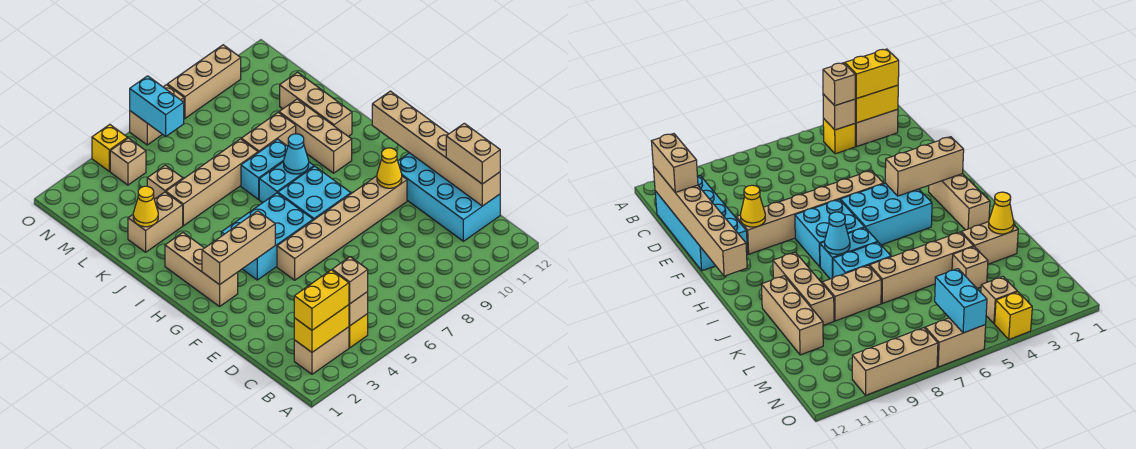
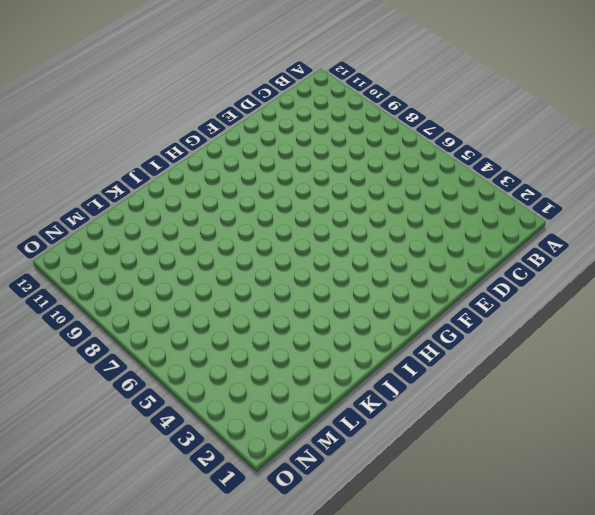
none -> tan brick B2:B3 level 1
none -> yellow brick B4 level 1
none -> cyan brick C11:F12 level 1
none -> tan brick F5:F10 level 1

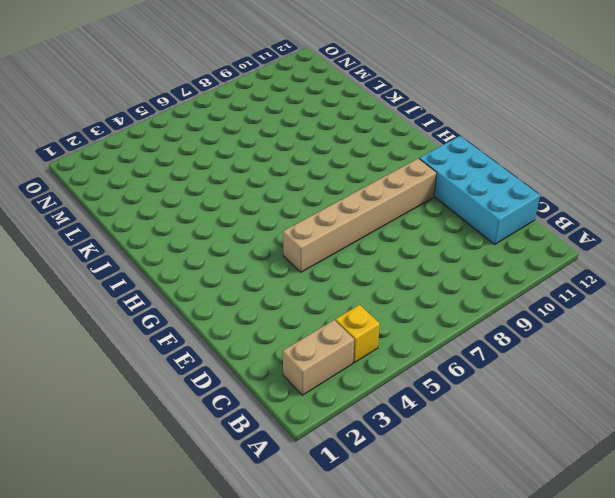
none -> tan brick G2:I2 level 1
none -> cyan brick G4:H6 level 1
none -> cyan brick G7:H8 level 1
none -> cyan brick I7:I8 level 1

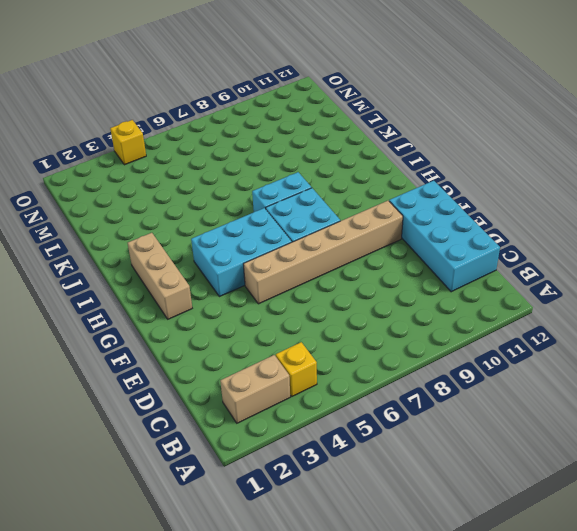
none -> tan brick I10:K10 level 1
none -> cyan brick J7:J8 level 1
none -> tan brick J11:L11 level 1
none -> tan brick K2:K3 level 1

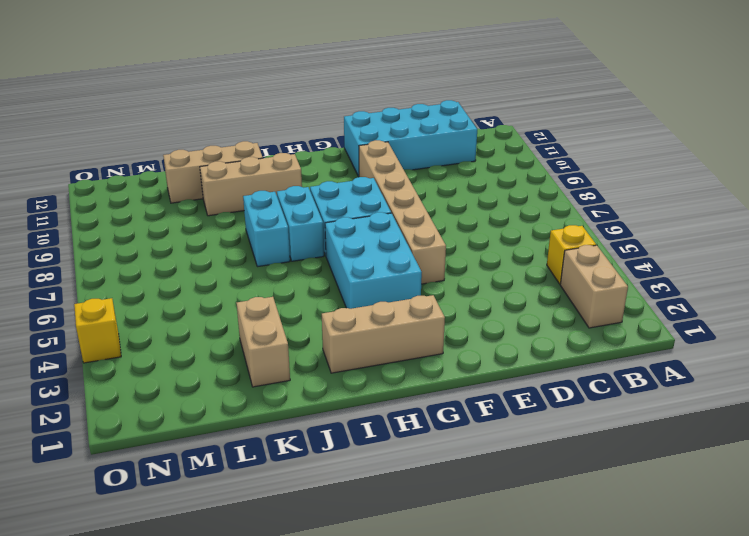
none -> tan brick K4:K7 level 1
none -> tan brick K8:K9 level 1
none -> tan brick L4 level 1
none -> tan brick N4 level 1

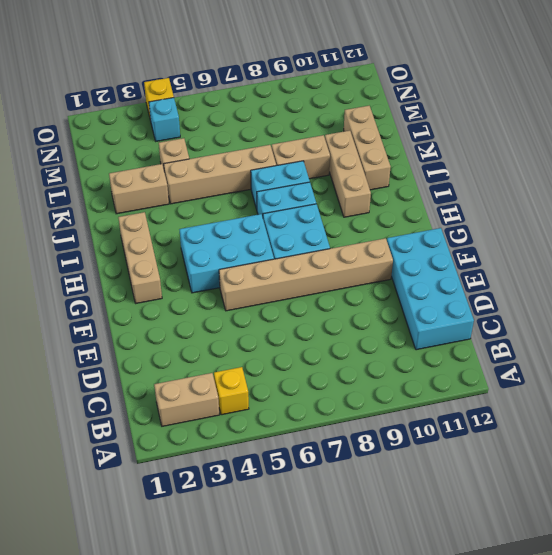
cyan brick N4 level 1 -> tan brick N4 level 1
none -> tan brick O6:O7 level 1
none -> tan brick O8:O10 level 1
none -> yellow brick B2:B3 level 2
none -> tan brick B4 level 2

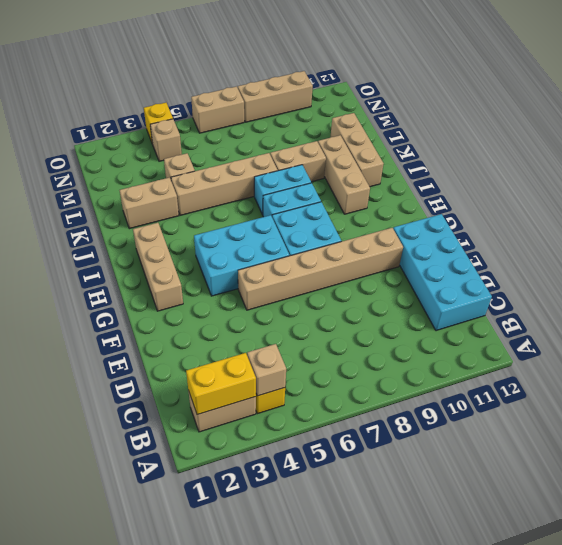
none -> tan brick C12:H12 level 2
none -> yellow cone F10 level 2
none -> tan brick G2:G4 level 2
none -> cyan cone I8 level 2

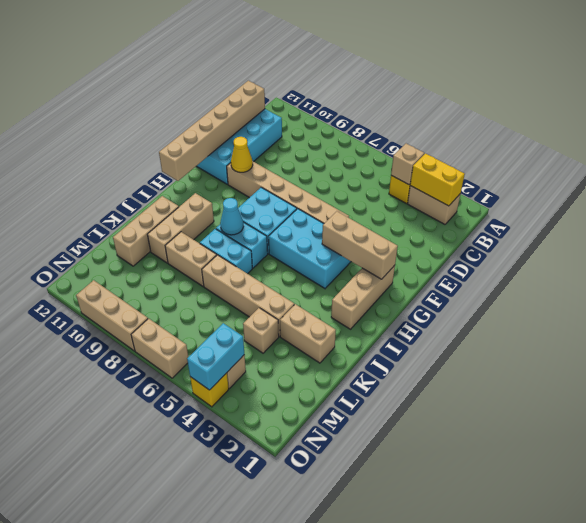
cyan brick N4:O4 level 2 -> cyan brick N6:O6 level 2
none -> yellow cone K2 level 2
none -> yellow brick B2:B3 level 3
none -> tan brick B4 level 3
none -> tan brick C12:D12 level 3

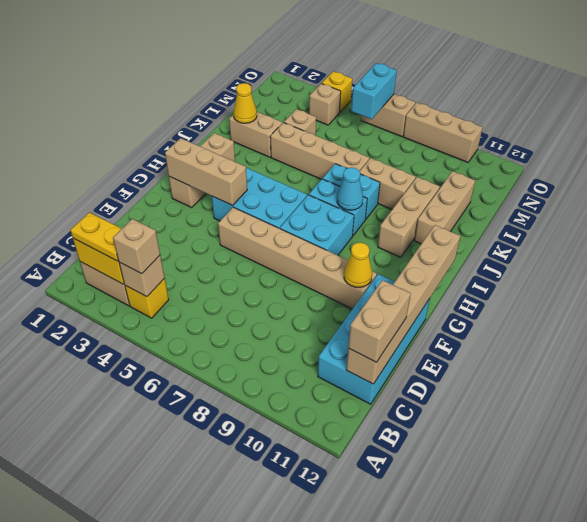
yellow plate B2:B3 level 3 -> yellow brick B2:B3 level 3

